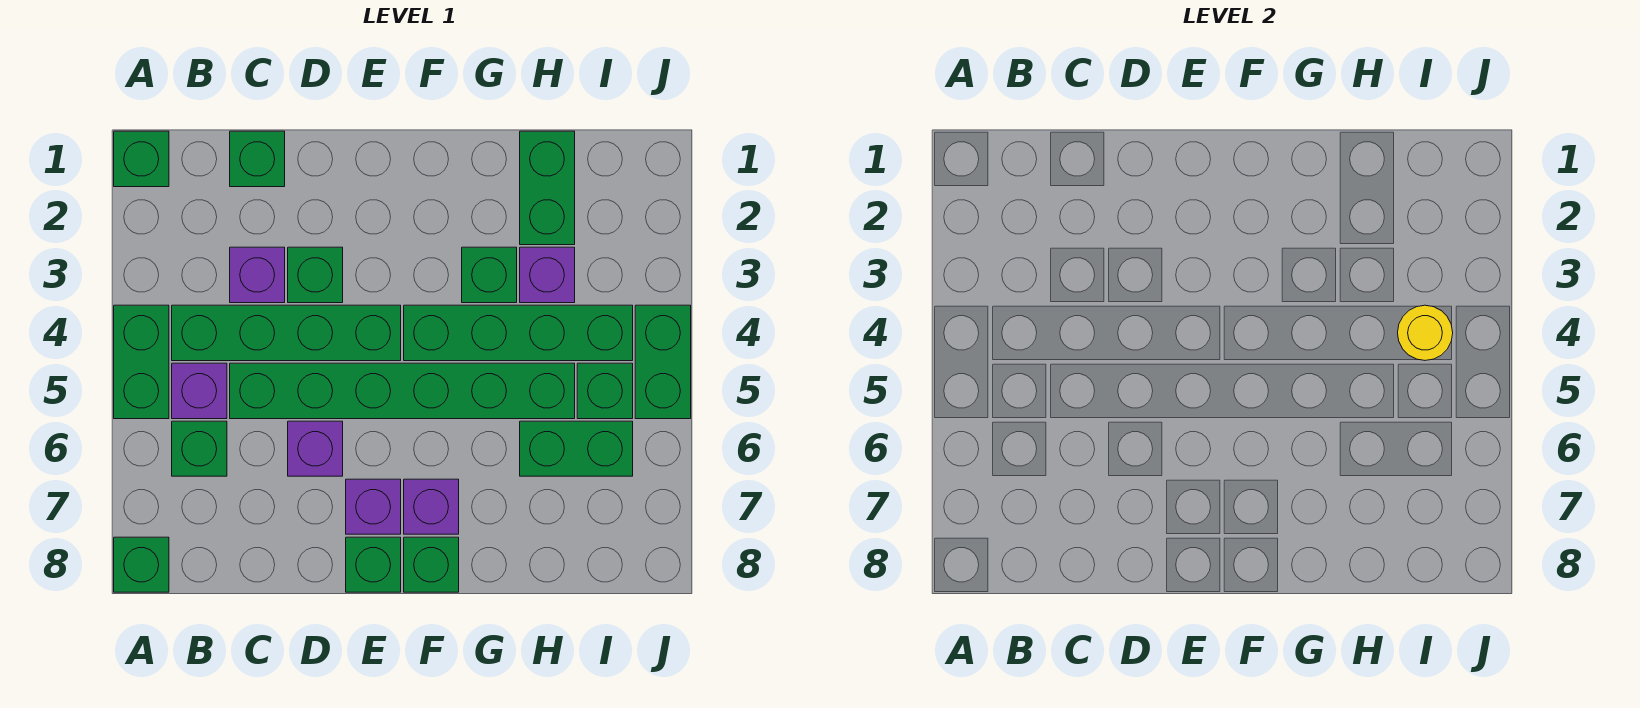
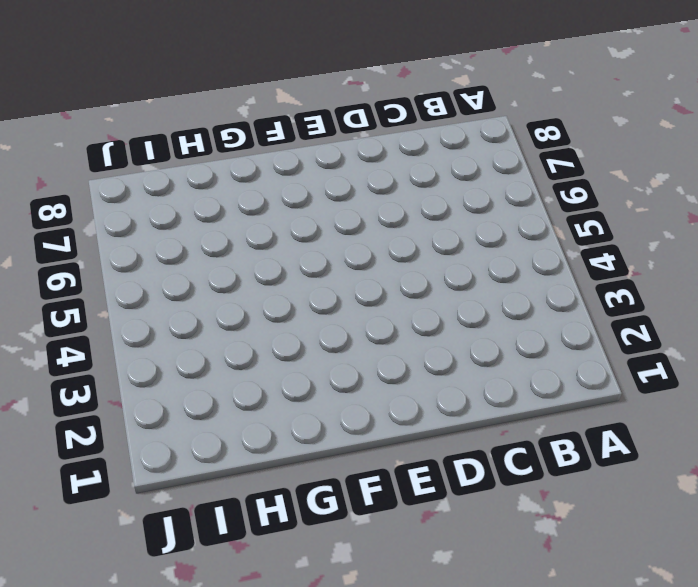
none -> green brick A1 level 1
none -> green brick A4:A5 level 1
none -> green brick A8 level 1

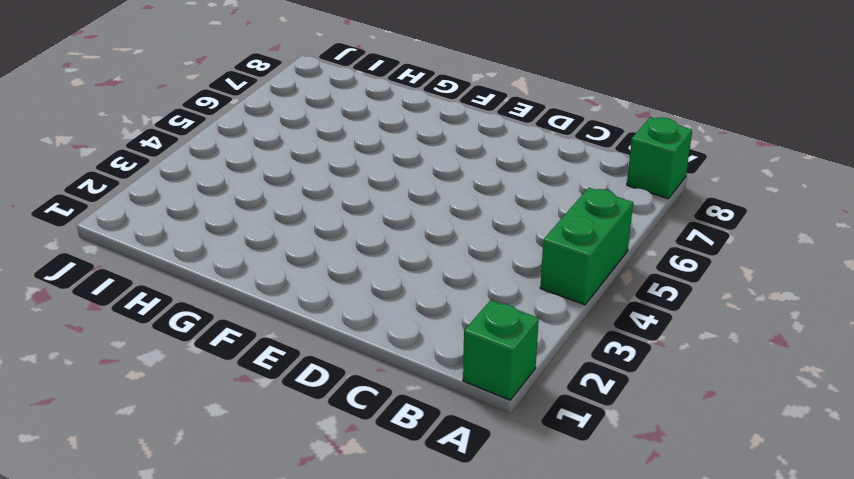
none -> green brick B4:E4 level 1
none -> purple brick B5 level 1
none -> green brick B6 level 1

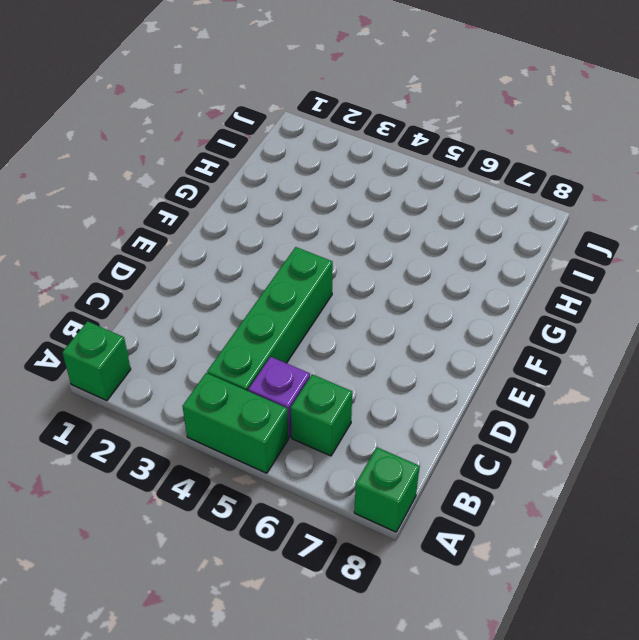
none -> green brick C1 level 1
none -> purple brick C3 level 1
none -> green brick C5:H5 level 1

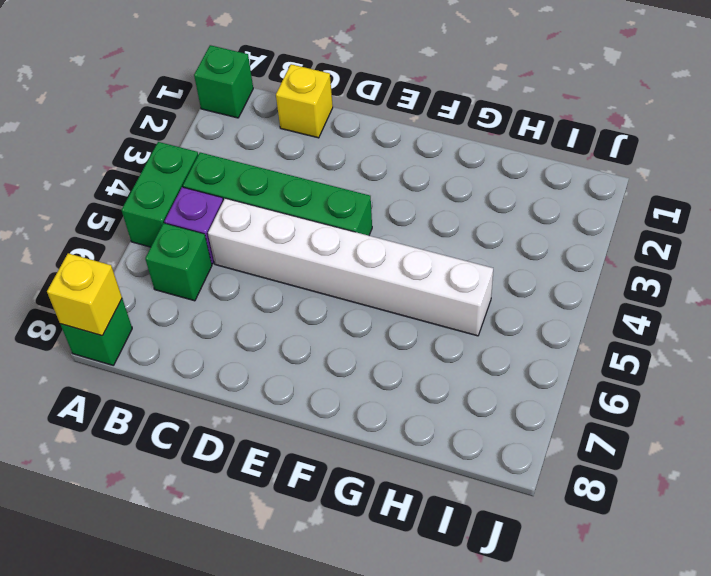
yellow brick A8 level 2 -> none
yellow brick C1 level 1 -> green brick C1 level 1
white brick C5:H5 level 1 -> green brick C5:H5 level 1
none -> purple brick C3 level 1
none -> green brick D3 level 1
none -> purple brick D6 level 1

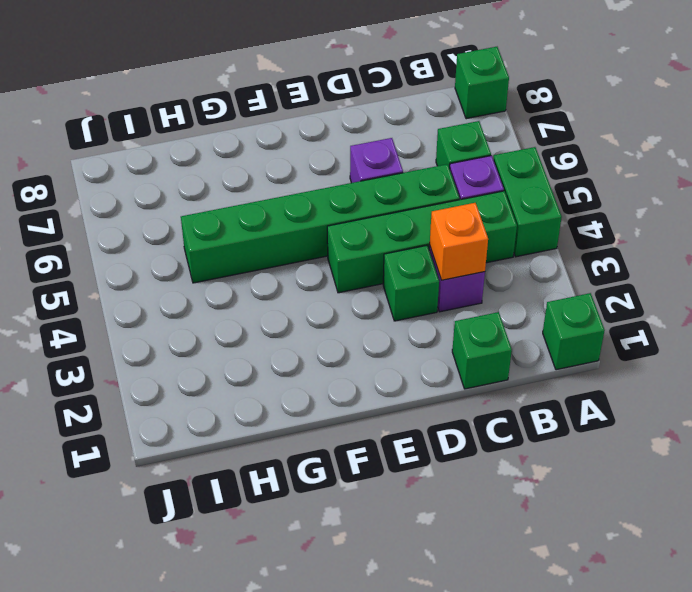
orange brick C3 level 2 -> none
none -> purple brick E7 level 1
none -> green brick E8 level 1
none -> green brick F4:I4 level 1

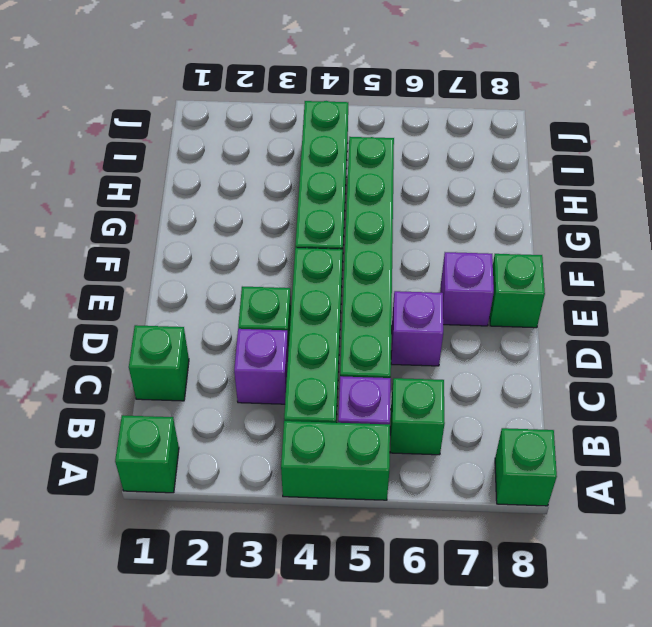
none -> purple brick F7 level 1
none -> green brick F8 level 1
none -> green brick G3 level 1

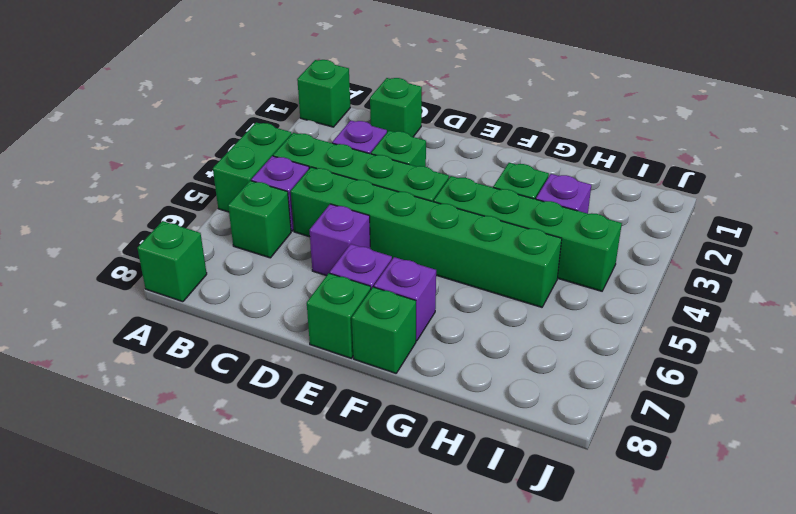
none -> green brick H1:H2 level 1
none -> green brick H6:I6 level 1
none -> green brick I5 level 1

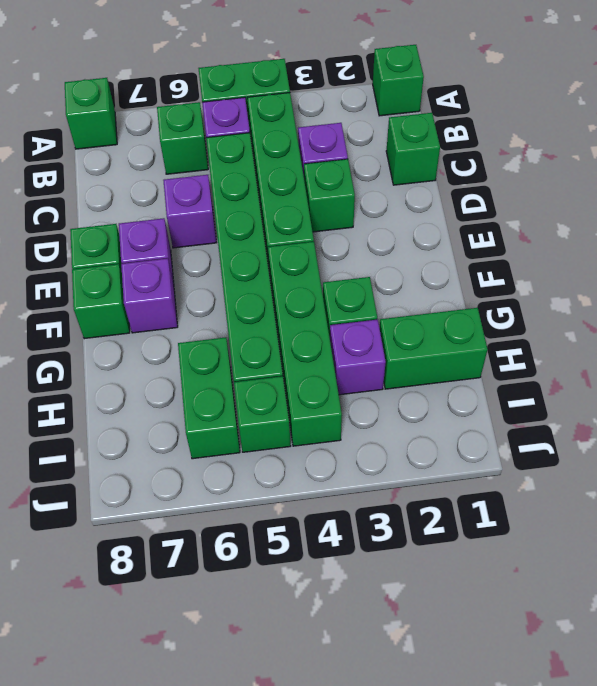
none -> green brick J4:J5 level 1
none -> yellow round brick I4 level 2

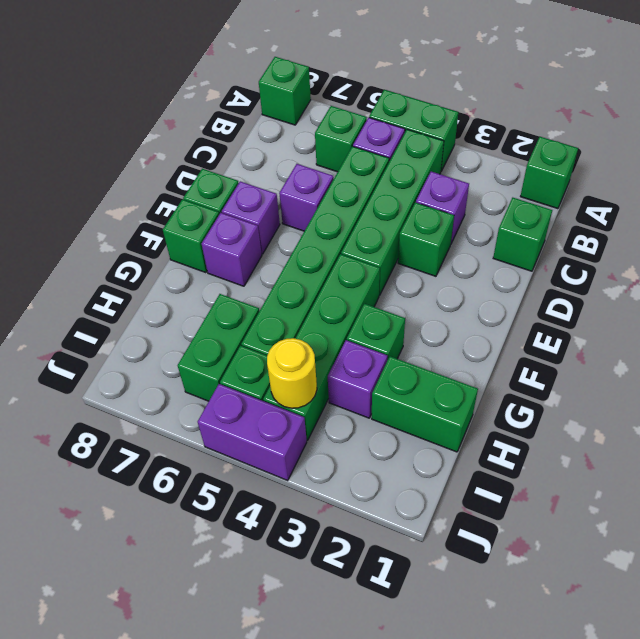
purple brick J4:J5 level 1 -> green brick J4:J5 level 1

